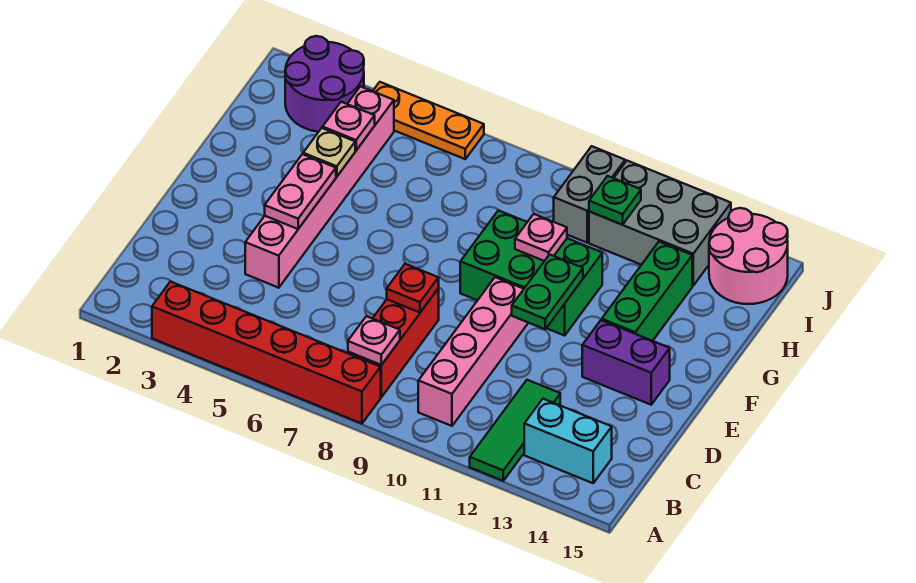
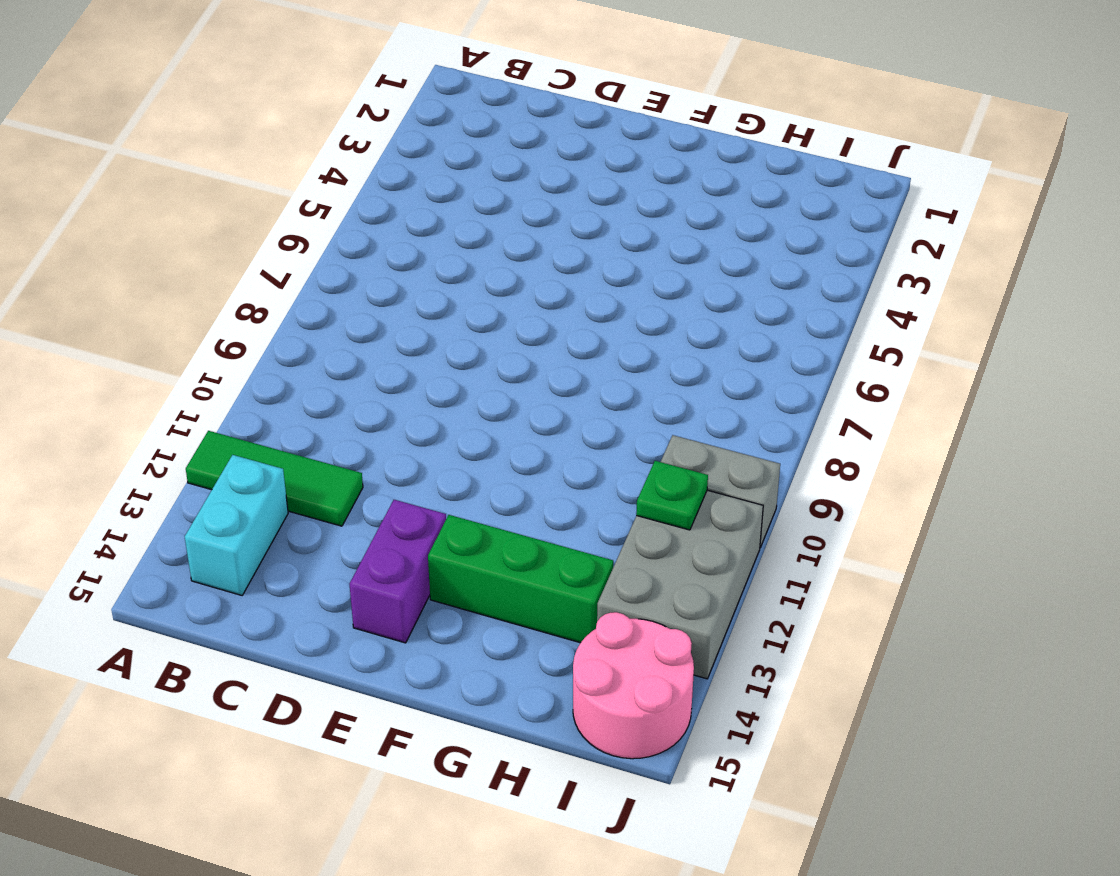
none -> red brick A3:A8 level 1
none -> red brick B8:D8 level 1
none -> pink brick B10:E10 level 1

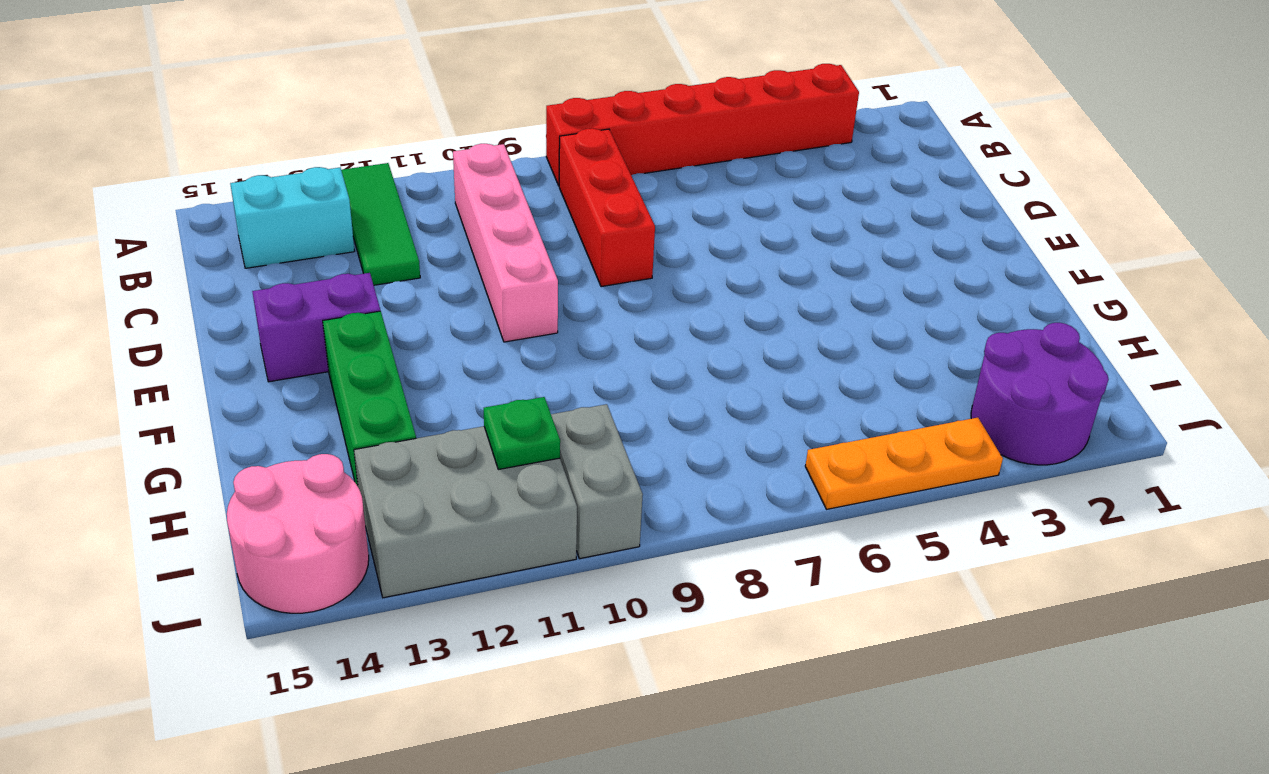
none -> pink brick D4:I4 level 1
none -> green brick F9:G11 level 1
none -> pink plate B8 level 2

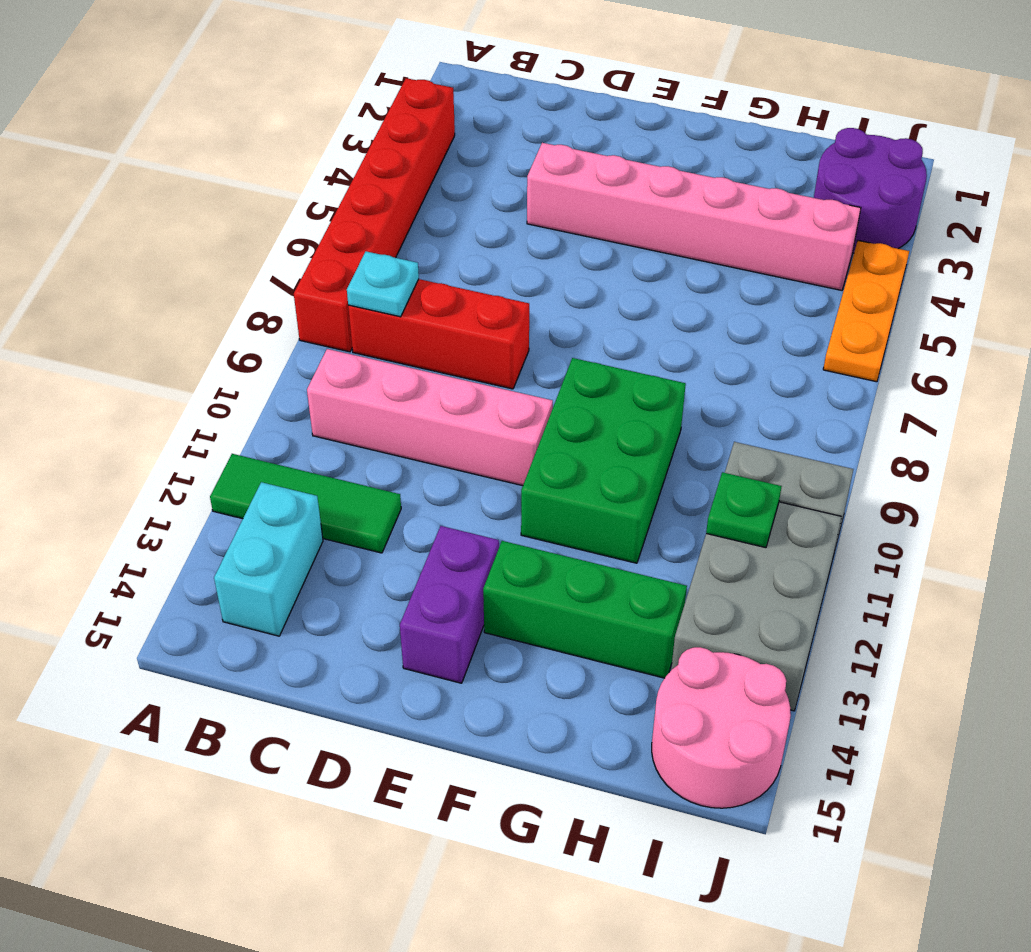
cyan plate B8 level 2 -> pink plate B8 level 2
none -> red plate D8 level 2
none -> pink plate E4:F4 level 2
none -> green plate E11:F11 level 2

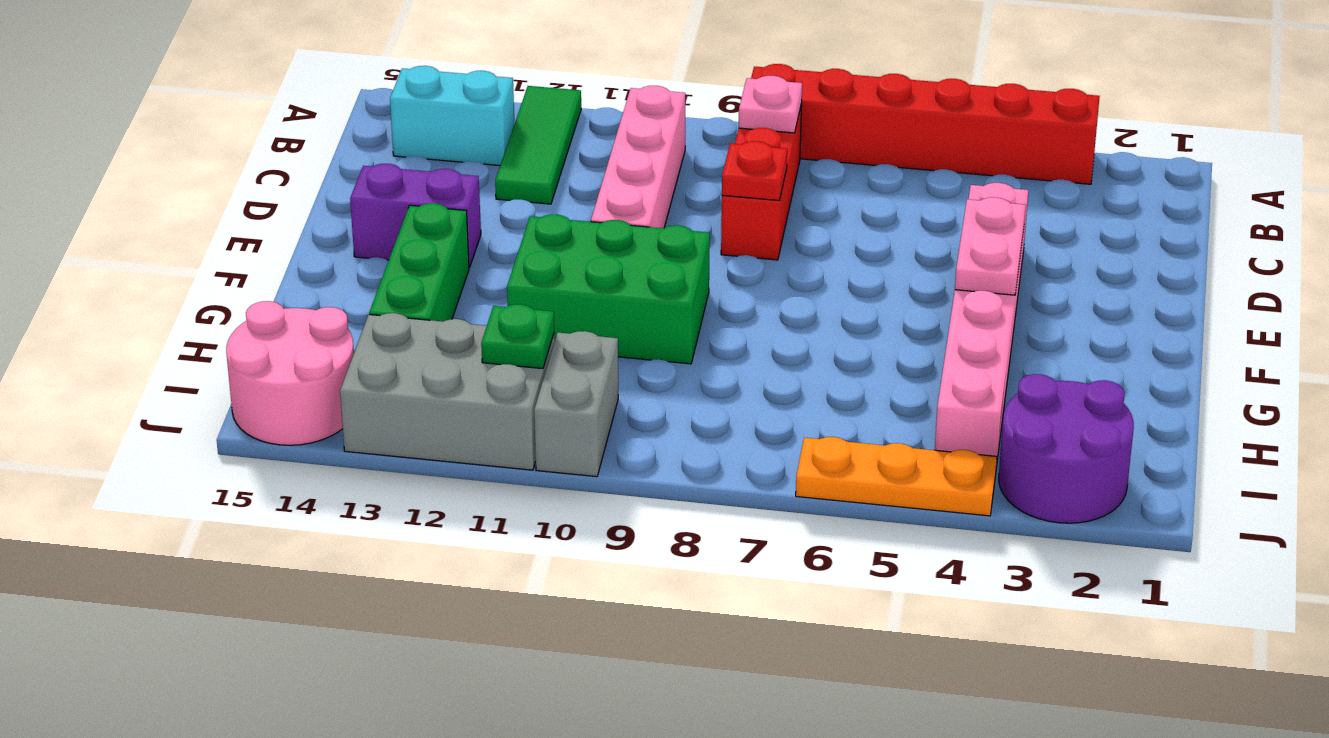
none -> green plate E11:F11 level 2
none -> tan plate G4 level 2
none -> pink plate G10 level 2

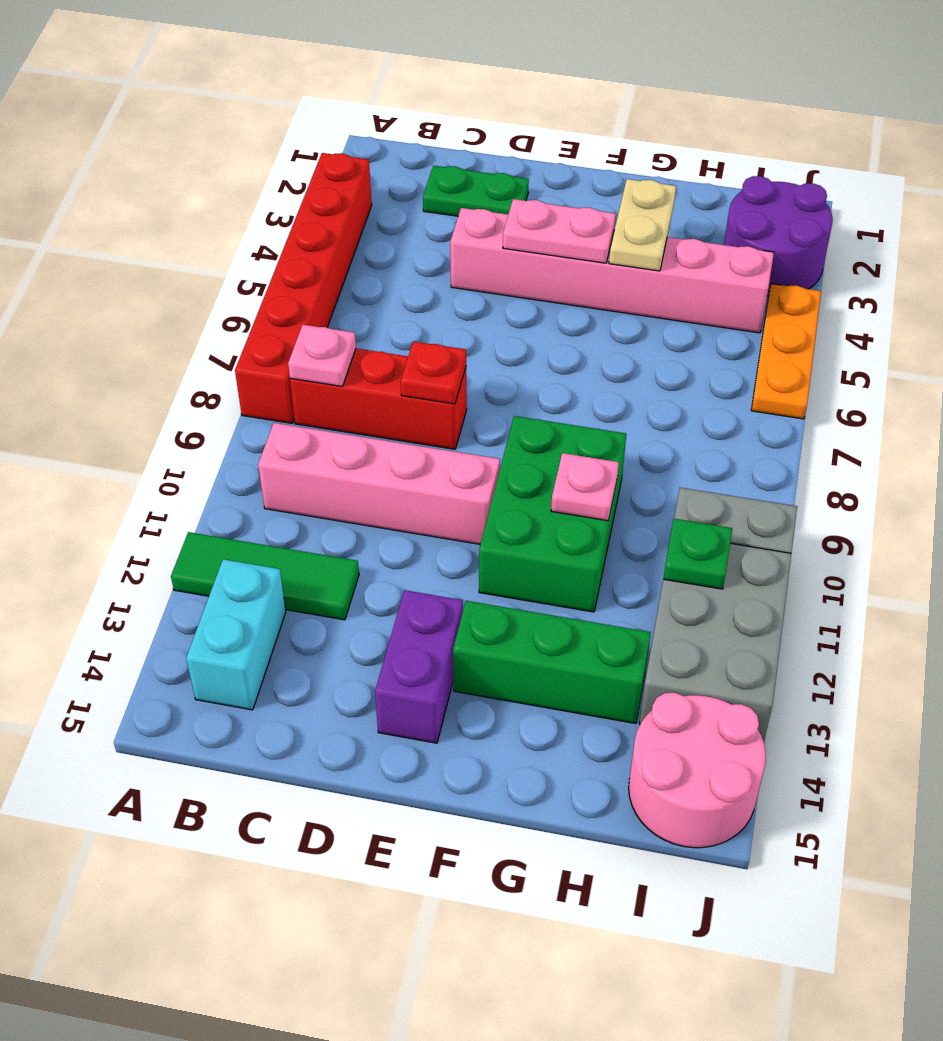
green plate C2:D2 level 1 -> green plate E11:F11 level 2
tan plate G3:G4 level 2 -> tan plate G4 level 2
none -> pink plate H4 level 2

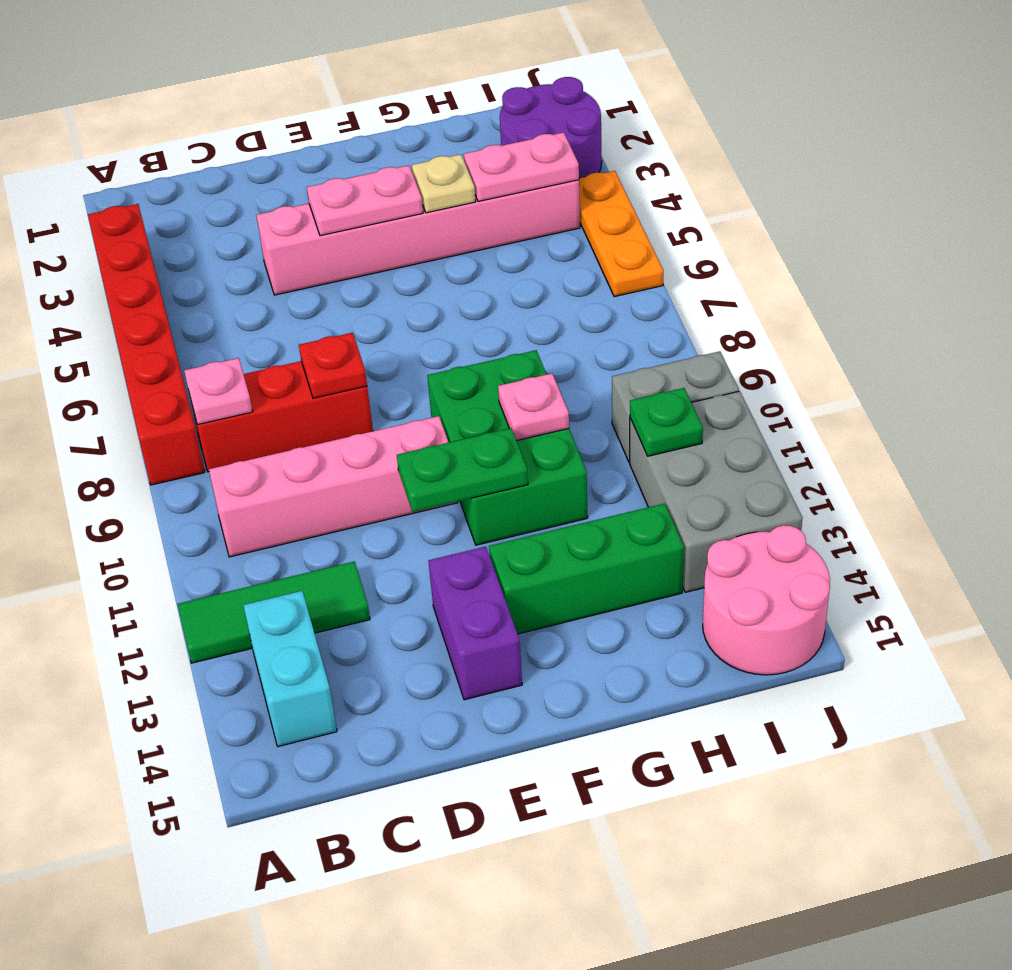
pink plate H4:I4 level 2 -> pink plate H4 level 2

